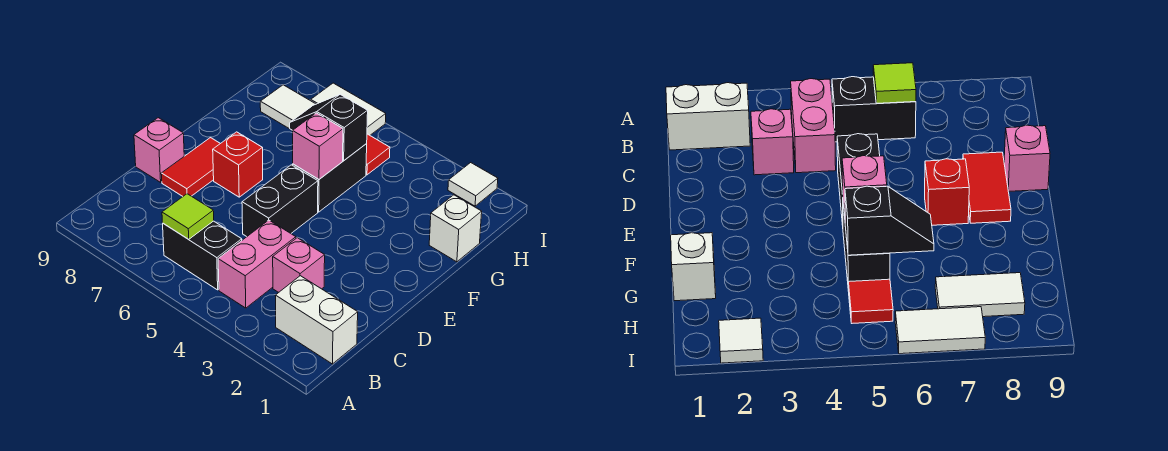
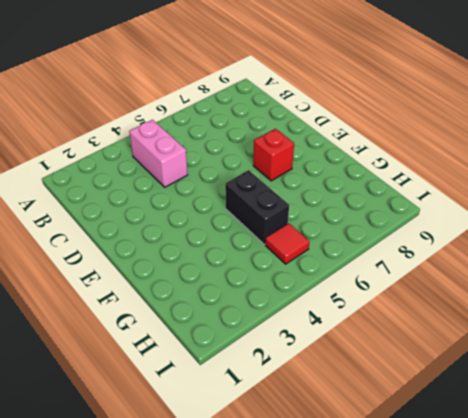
none -> white brick B1:B2 level 1
none -> black brick B5:B6 level 1
none -> pink brick C3 level 1

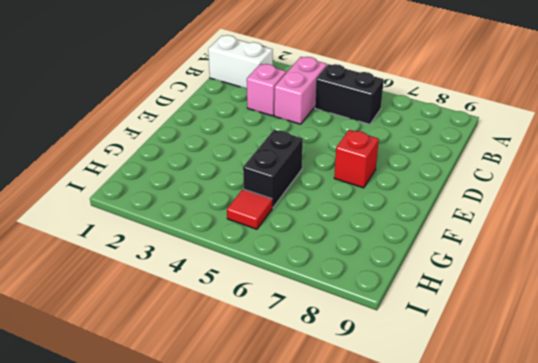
none -> black brick D5:E5 level 1
none -> red tile D8:E8 level 1
none -> pink brick D9 level 1

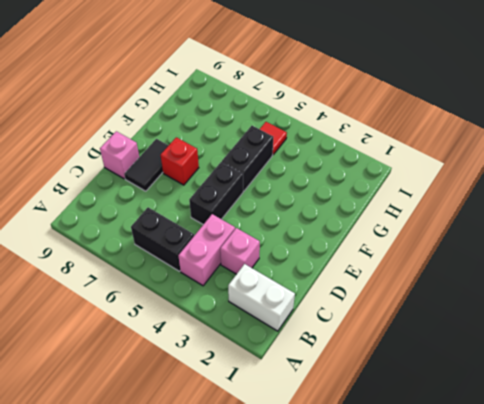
black tile D8:E8 level 1 -> red tile D8:E8 level 1
none -> white brick G1 level 1
none -> white tile H7:H8 level 1
none -> white tile I2 level 1

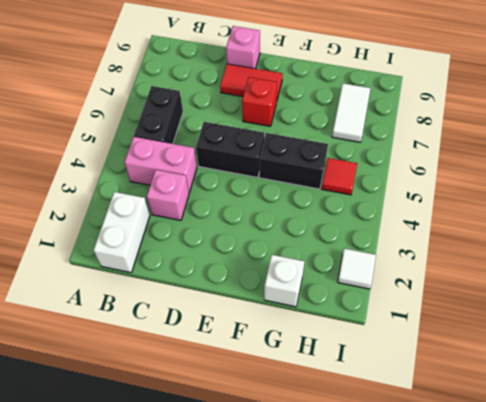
none -> white tile I6:I7 level 1
none -> lime tile B6 level 2
none -> pink brick F5 level 2

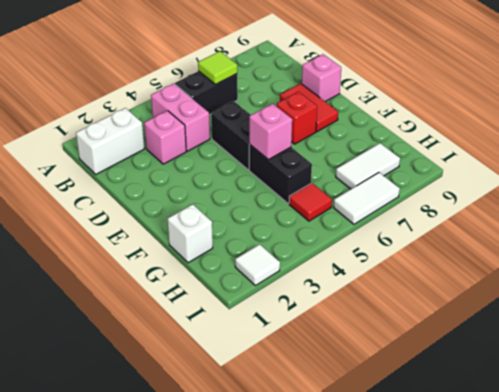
none -> black slope G5:G6 level 2 top 5

